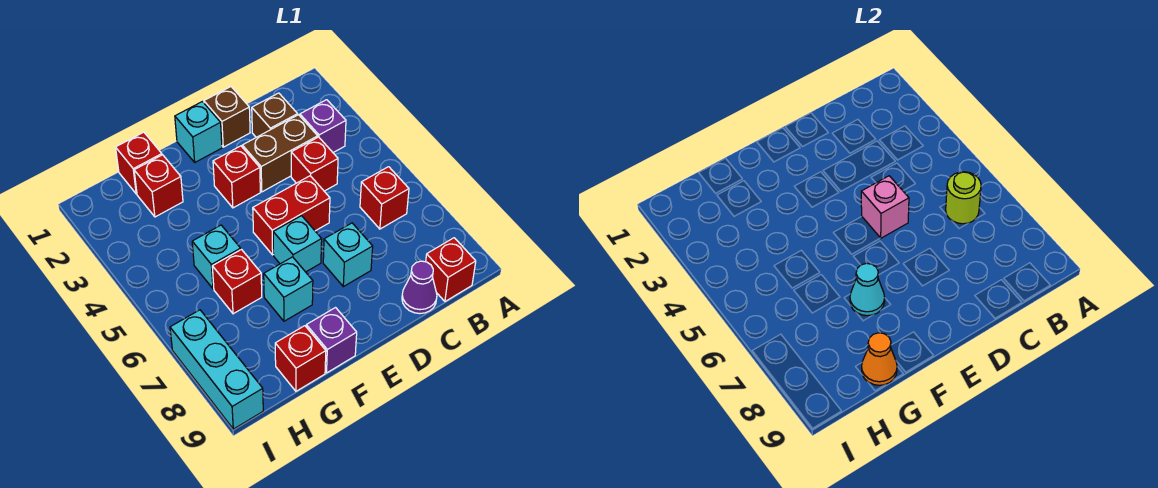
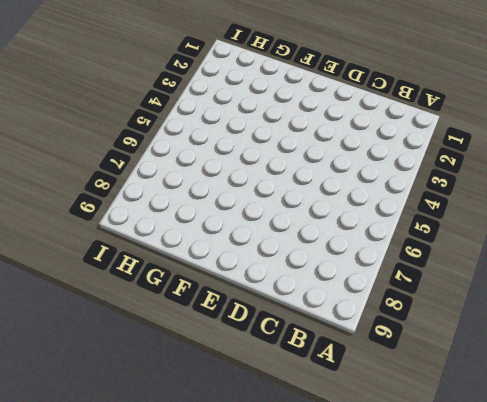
none -> purple brick B3 level 1
none -> red brick B6 level 1
none -> red brick B9 level 1

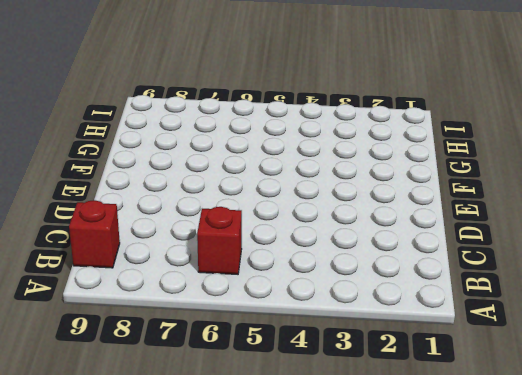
none -> purple brick B3 level 1
none -> brown brick C2 level 1
none -> brown brick C3:D3 level 1

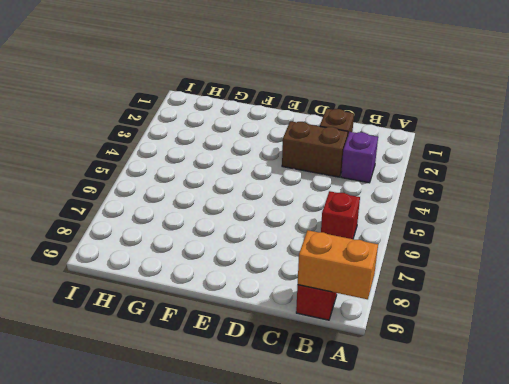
orange brick A9:B9 level 2 -> none
none -> red brick C4 level 1
none -> purple cone C9 level 1
none -> brown brick D1 level 1

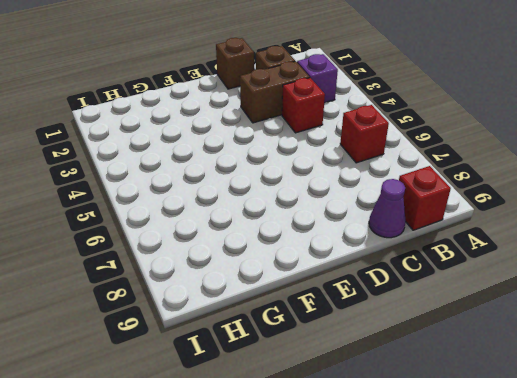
none -> red brick D5:E5 level 1
none -> cyan brick D7 level 1
none -> cyan brick E1 level 1

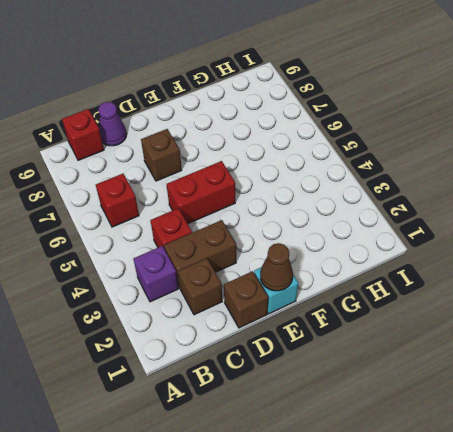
brown brick D7 level 1 -> cyan brick D7 level 1
brown cone E1 level 2 -> none
none -> red brick E3 level 1
none -> cyan brick E6 level 1
none -> cyan brick F7 level 1

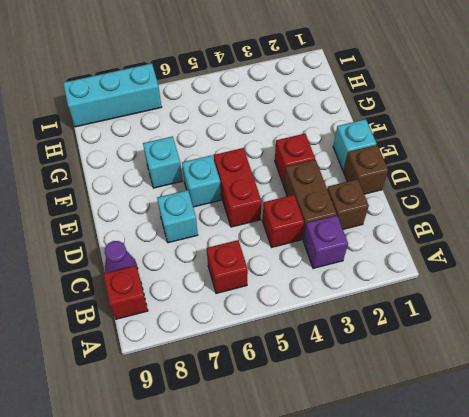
none -> purple brick F9 level 1
none -> red brick G1 level 1
none -> red brick G2 level 1

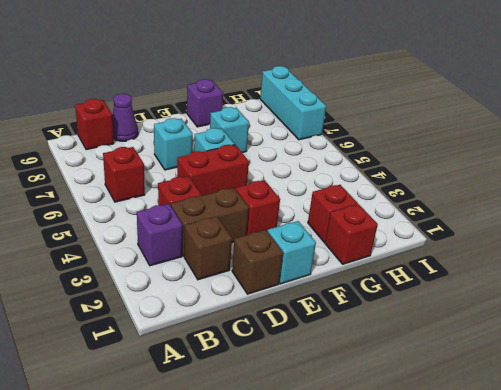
none -> cyan brick G5 level 1
none -> red brick G6 level 1
none -> red brick G9 level 1

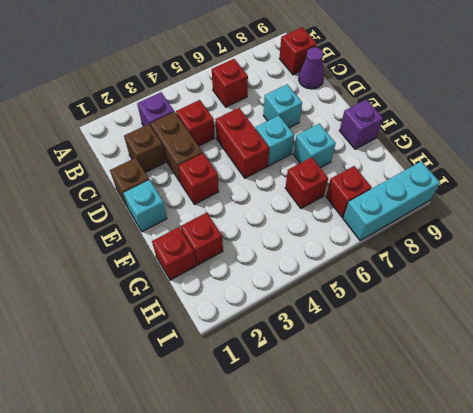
red brick H7 level 1 -> red brick G9 level 1
none -> cyan brick G5 level 1
none -> lime round brick B6 level 2
none -> pink brick D5 level 2

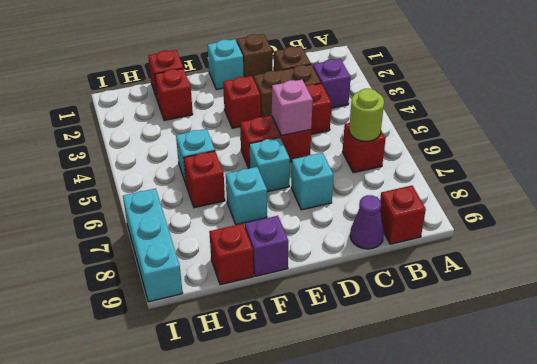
none -> cyan cone F7 level 2
none -> orange cone G9 level 2

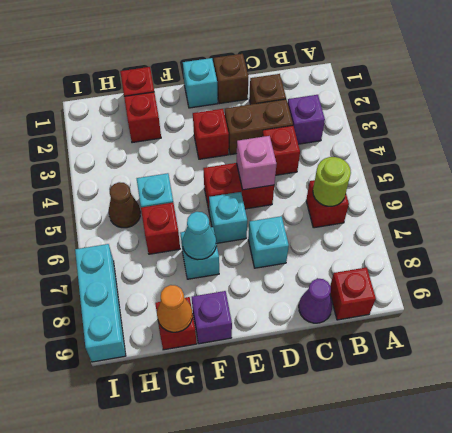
brown cone H5 level 1 -> none

